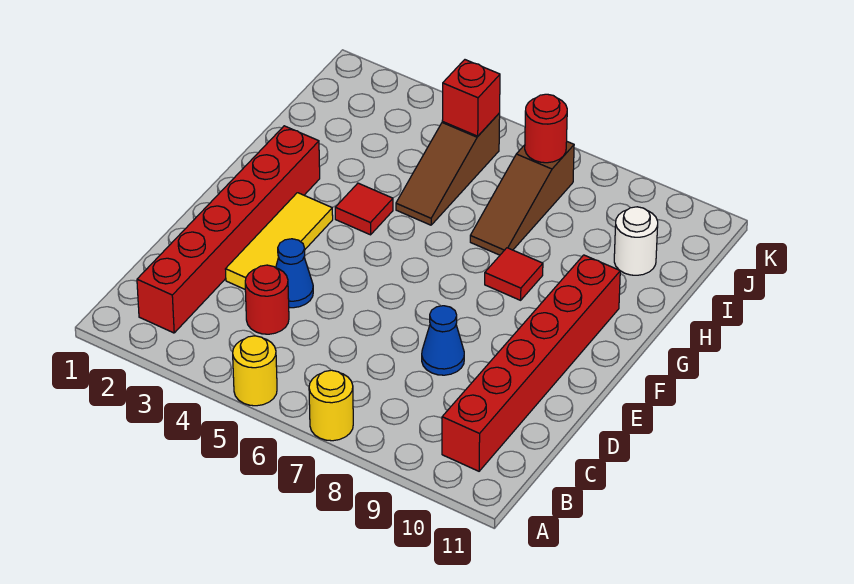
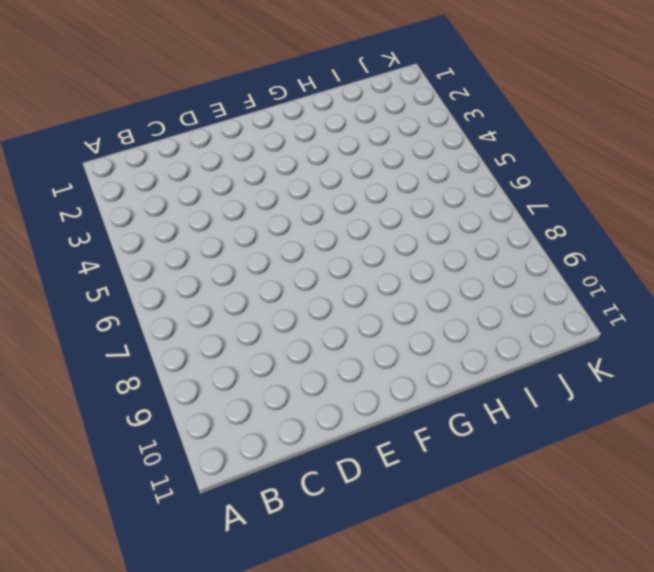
none -> yellow round brick A5 level 1
none -> yellow round brick A7 level 1
none -> red brick B2:G2 level 1

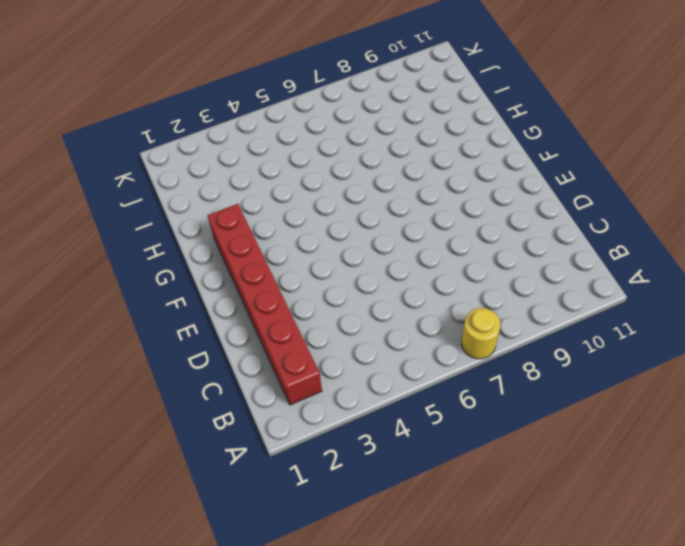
none -> yellow round brick A5 level 1
none -> red brick B10:G10 level 1
none -> red round brick C4 level 1

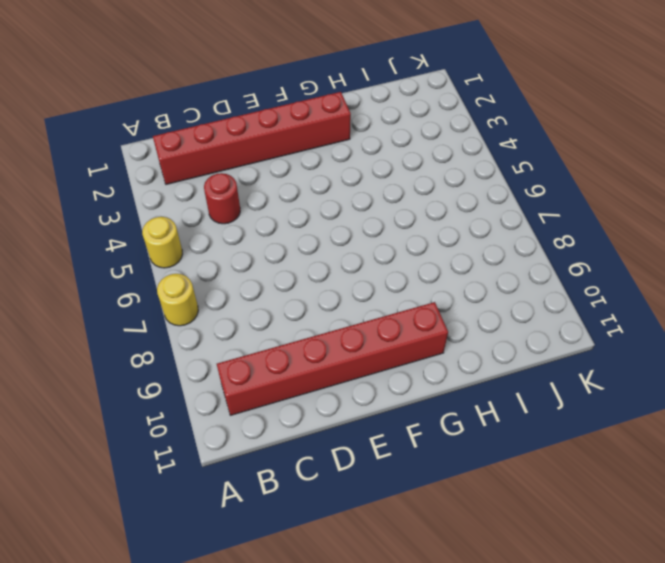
none -> yellow tile D3:F3 level 1
none -> blue cone D4 level 1
none -> blue cone D8 level 1

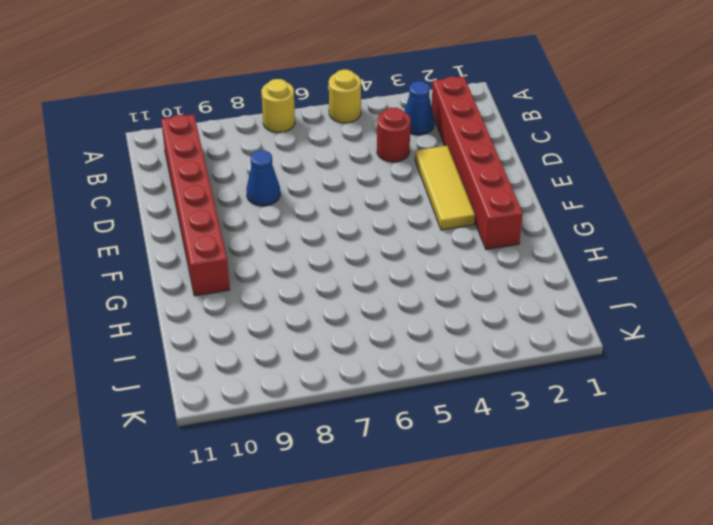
blue cone B3 level 1 -> blue cone D4 level 1
none -> red tile G4 level 1
none -> red tile G8 level 1
none -> brown slope H5:J5 level 1 top J

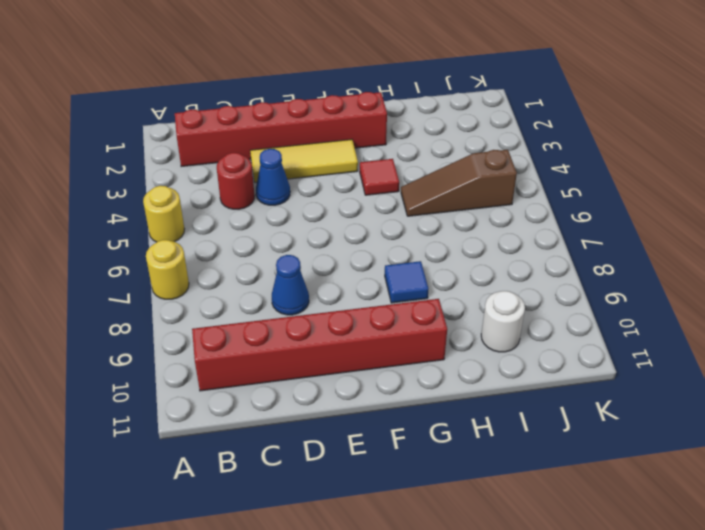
blue tile G8 level 1 -> red tile G8 level 1
none -> brown slope H7:J7 level 1 top J
none -> red brick J5 level 2
none -> red round brick J7 level 2

